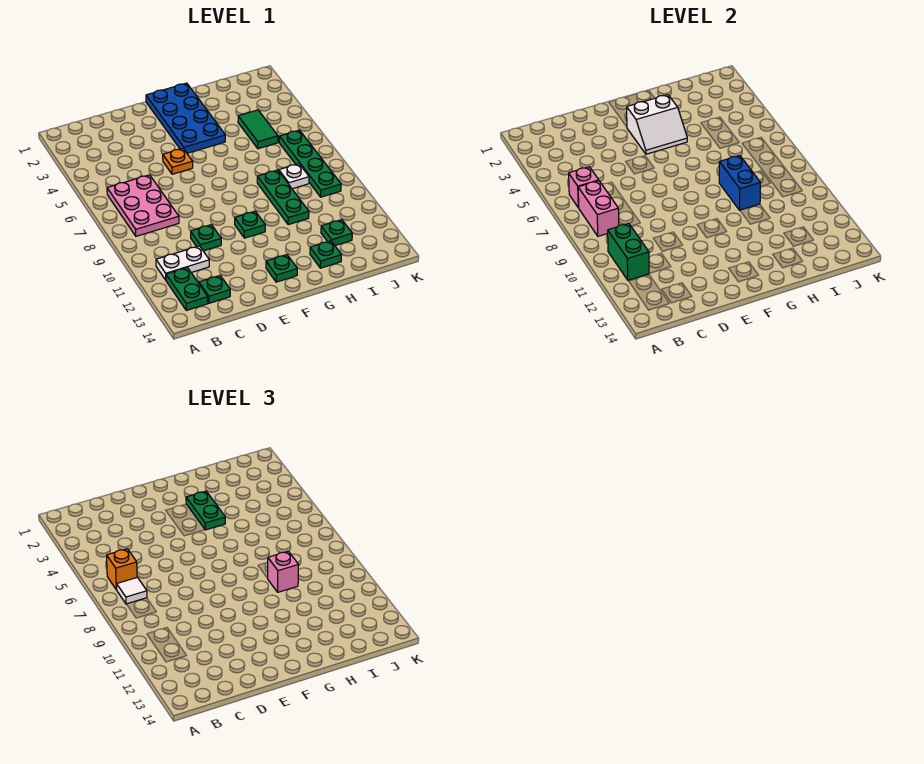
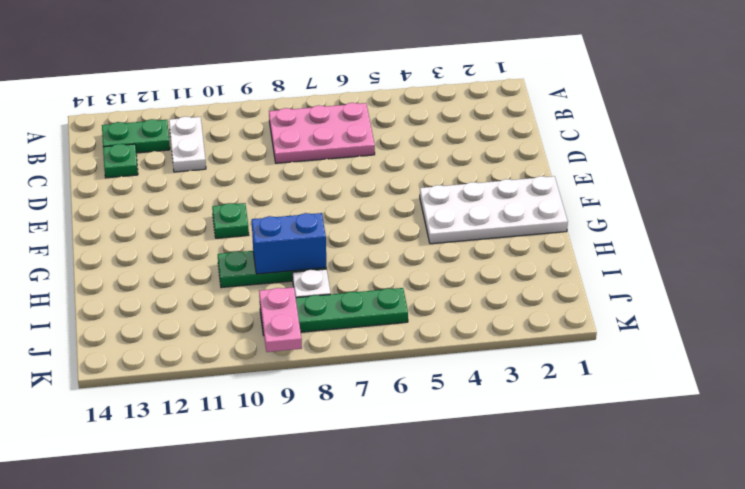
white plate F1:G4 level 1 -> blue plate F1:G4 level 1
pink plate J9:K9 level 2 -> none
none -> green plate D10 level 1
none -> orange plate E5 level 1
none -> green plate F13 level 1

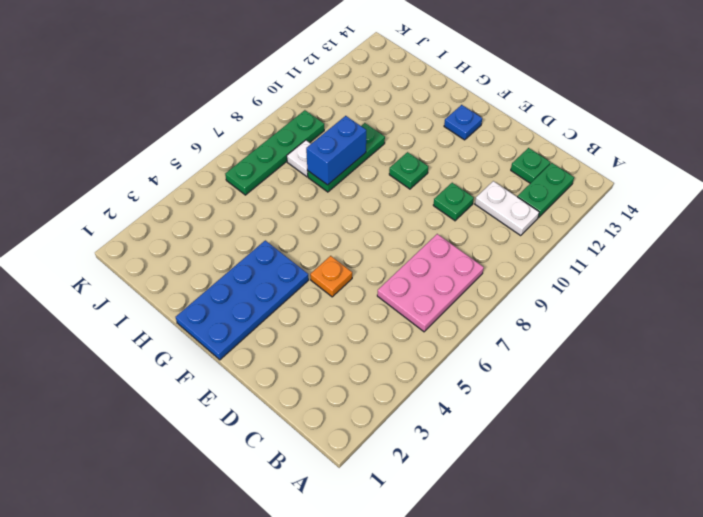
blue plate F13 level 1 -> green plate F13 level 1
none -> green plate H13 level 1
none -> green tile I4:I5 level 1
none -> green plate I12 level 1

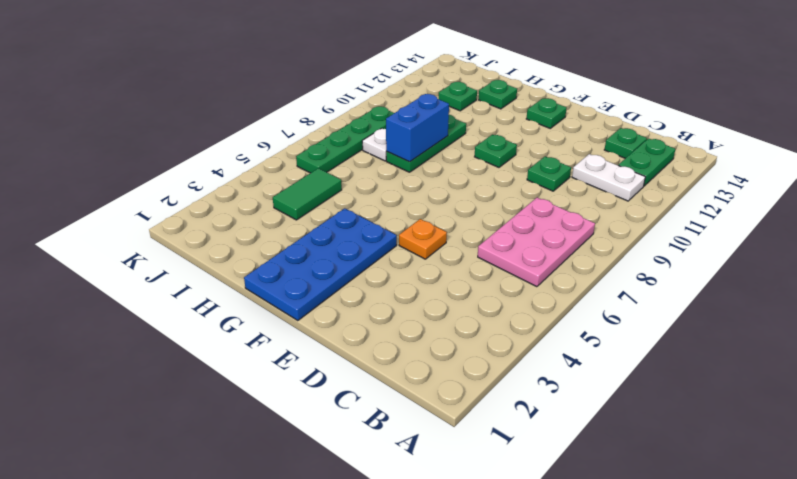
none -> pink brick B6 level 2
none -> pink brick B7:B8 level 2
none -> green brick B10:B11 level 2

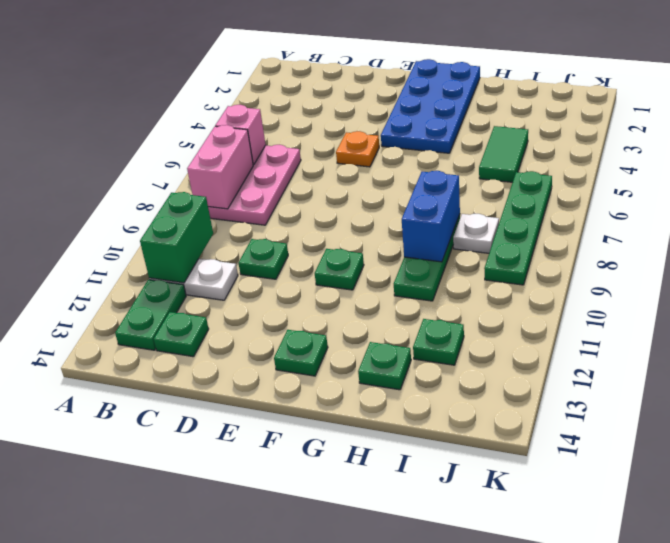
none -> white slope F3:G4 level 2 top 3
none -> orange brick B6 level 3
none -> white tile B7 level 3

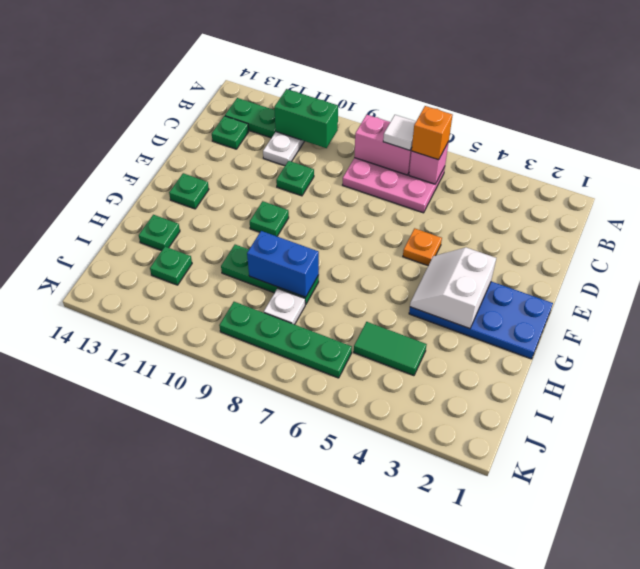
none -> green plate G3:G4 level 3
none -> pink brick H9 level 3

